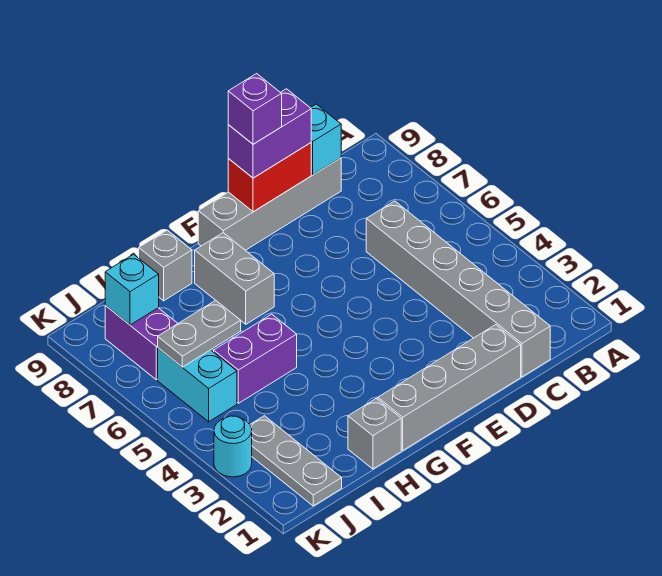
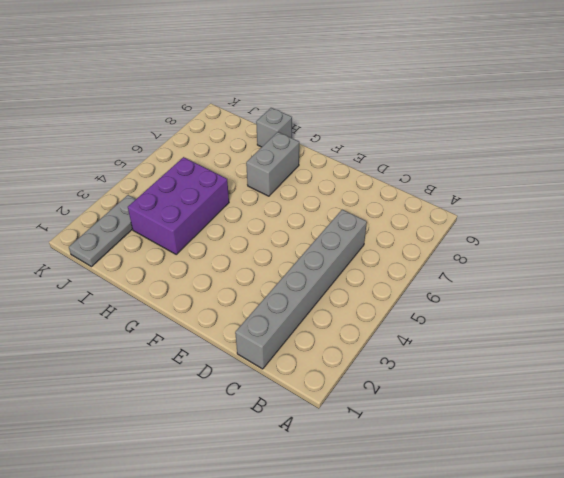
purple brick H3:I5 level 1 -> purple brick H5:I5 level 1
none -> grey brick C9:F9 level 1
none -> grey brick D1:G1 level 1
none -> grey brick H1 level 1

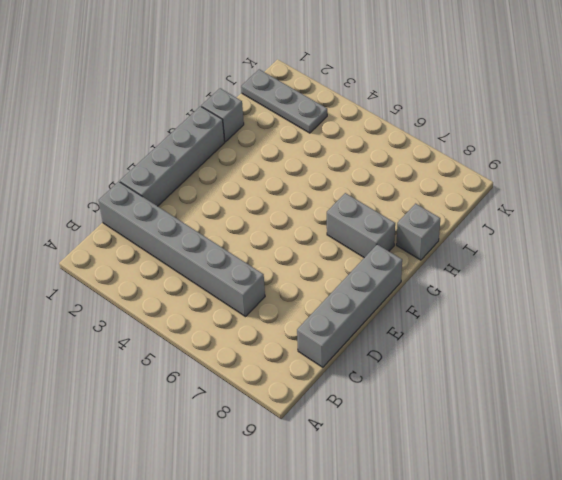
none -> purple brick H5:I5 level 1
none -> cyan brick J5:J6 level 1
none -> purple brick J7:J8 level 1

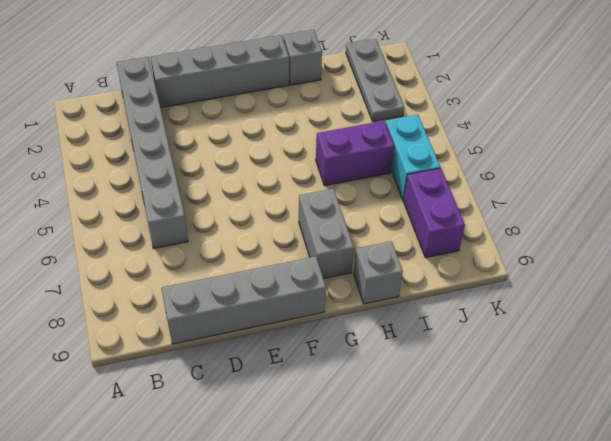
none -> cyan round brick K3 level 1
none -> cyan brick C9 level 2
none -> red brick D9:E9 level 2

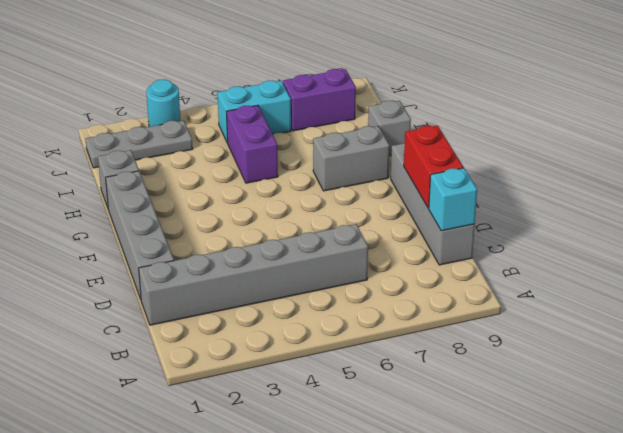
none -> grey plate I6:J6 level 2
none -> cyan brick J8 level 2
none -> purple brick D9:E9 level 3

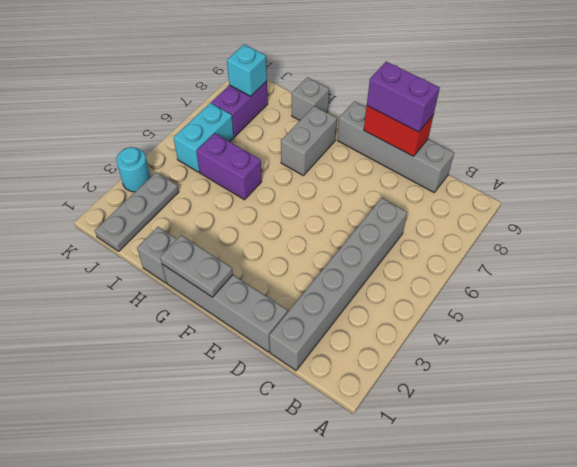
grey plate F1:G1 level 2 -> grey plate I6:J6 level 2
none -> cyan brick C9 level 2
none -> purple brick E9 level 4

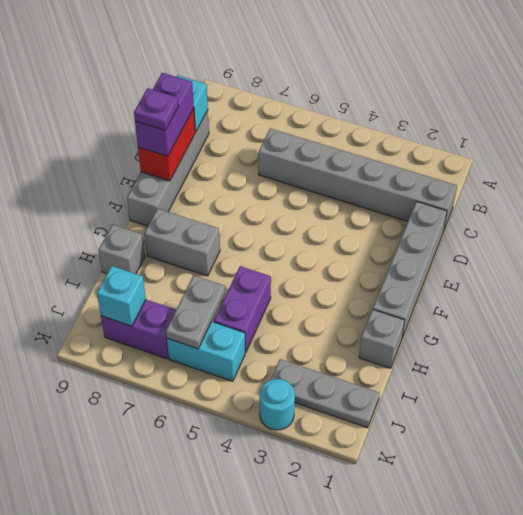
purple plate E9 level 4 -> purple brick E9 level 4

